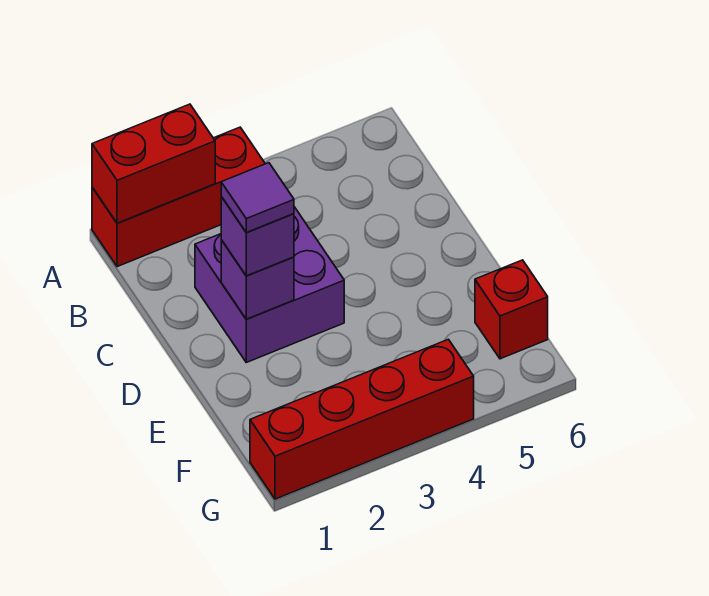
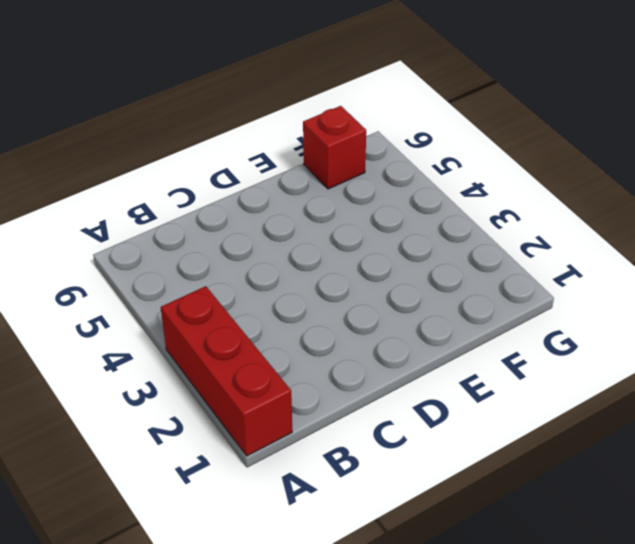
none -> purple brick C2:D3 level 1
none -> red brick G1:G4 level 1

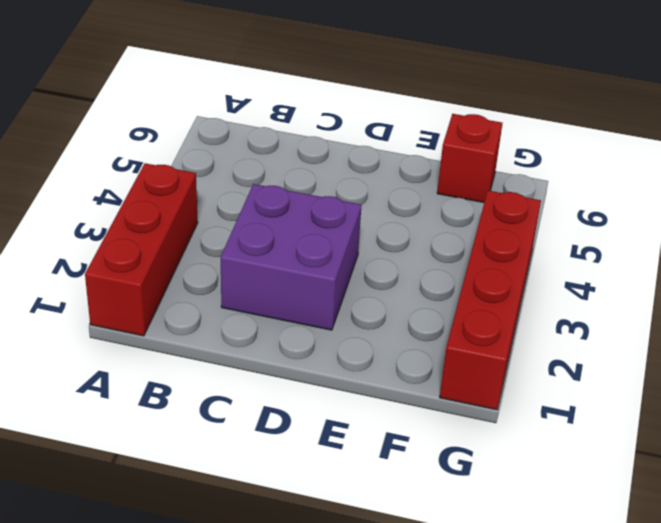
none -> red brick A1:A2 level 2
none -> purple brick D2 level 2

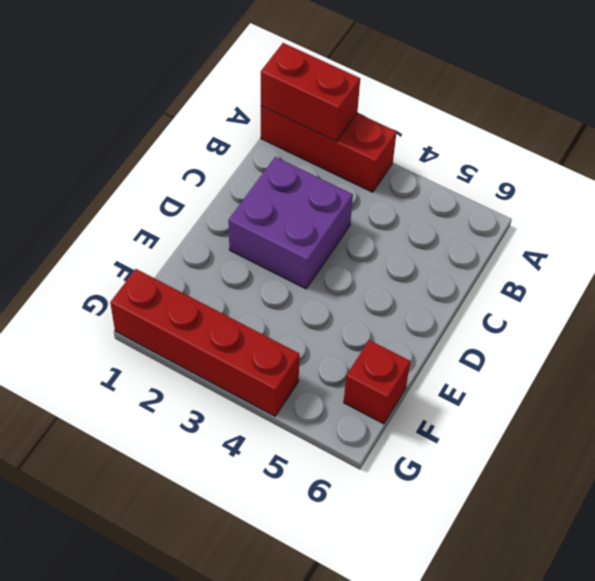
none -> purple brick D2 level 2
none -> purple brick D2 level 3

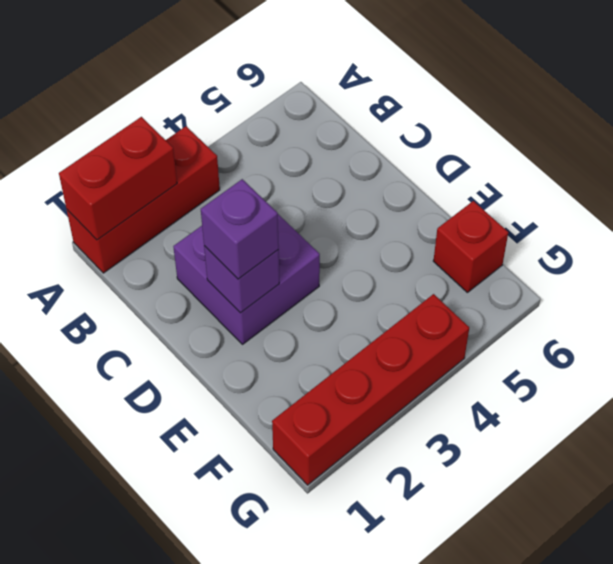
none -> purple tile D2 level 4

